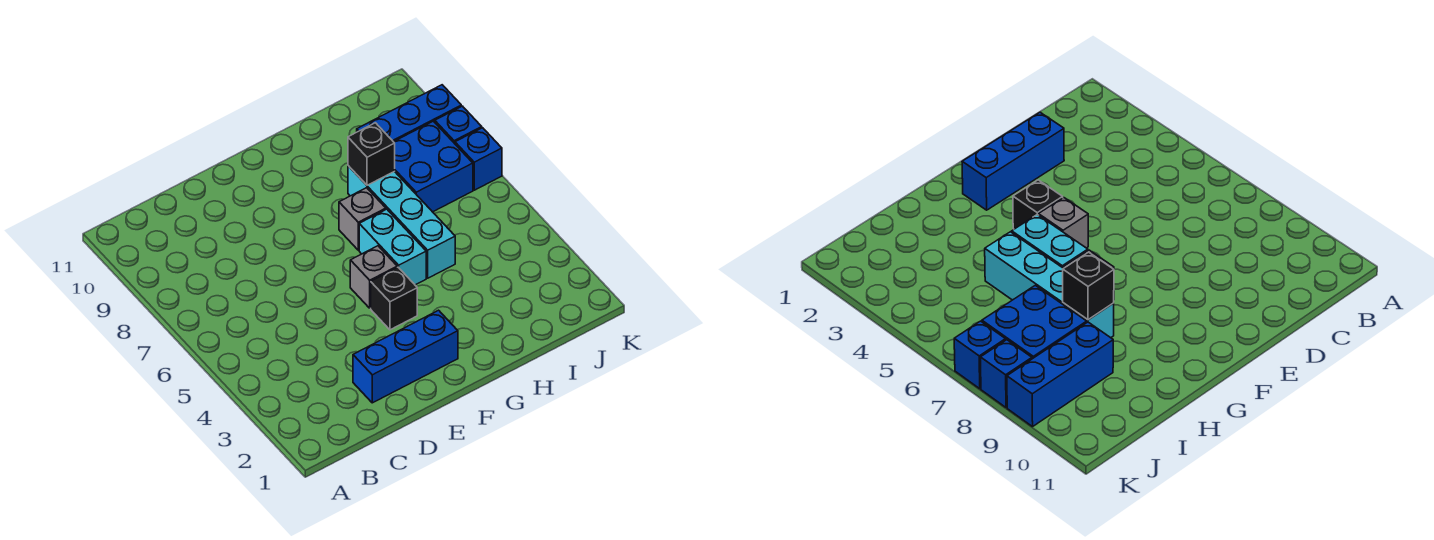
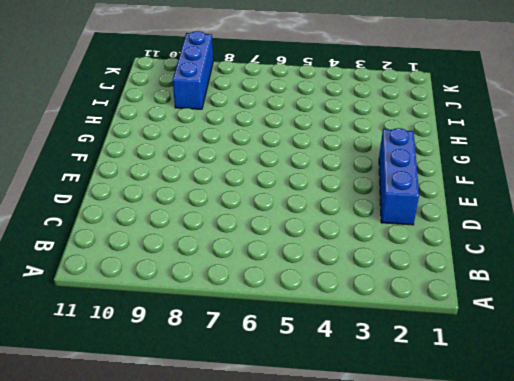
none -> black brick F4 level 1
none -> grey brick F5 level 1

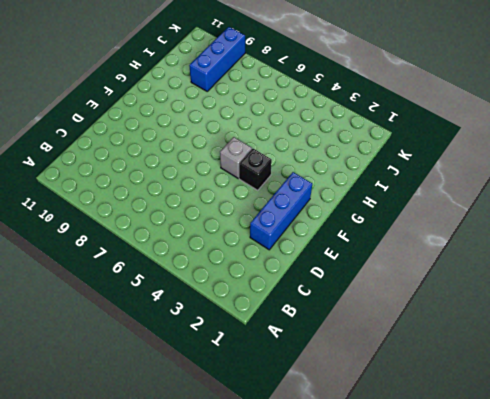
none -> cyan brick G5:G6 level 1
none -> grey brick G7 level 1

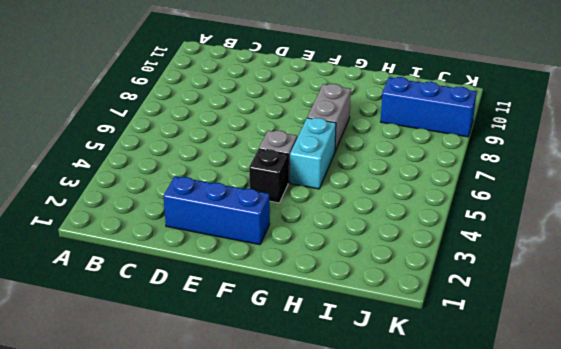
grey brick G7:G8 level 1 -> grey brick G7 level 1
none -> cyan brick H5:H8 level 1
none -> blue brick I7:J8 level 1

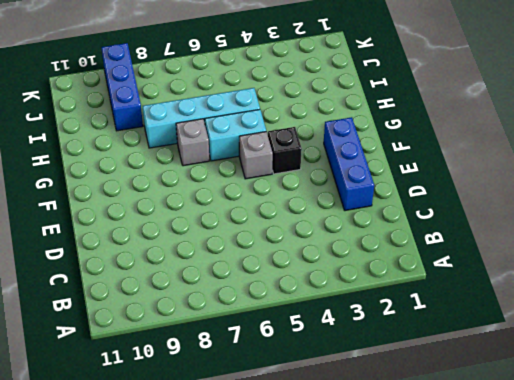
none -> blue brick I7:J8 level 1
none -> blue brick K7 level 1

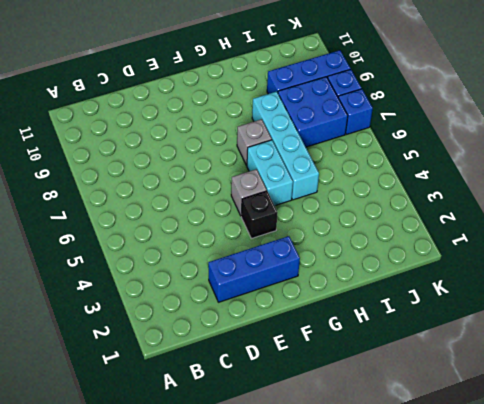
none -> black brick H8 level 2

